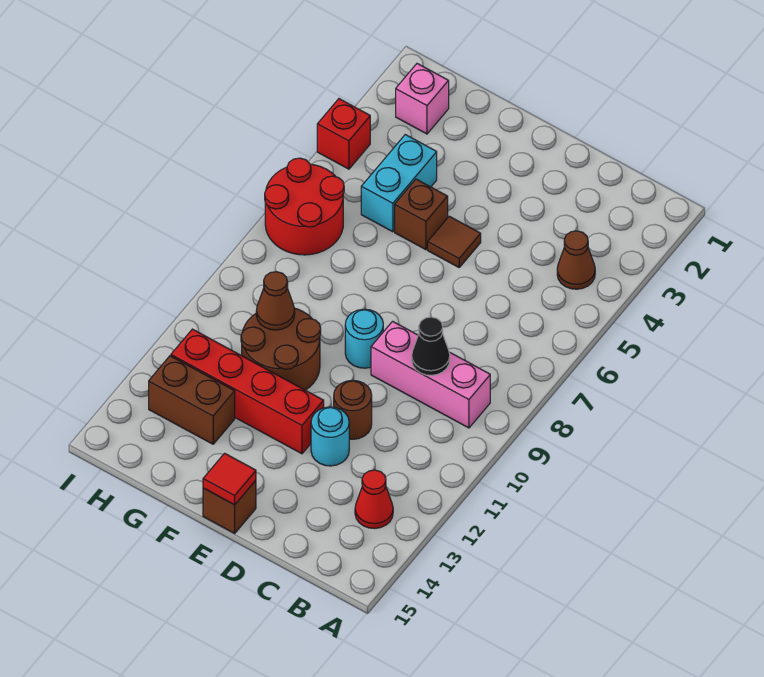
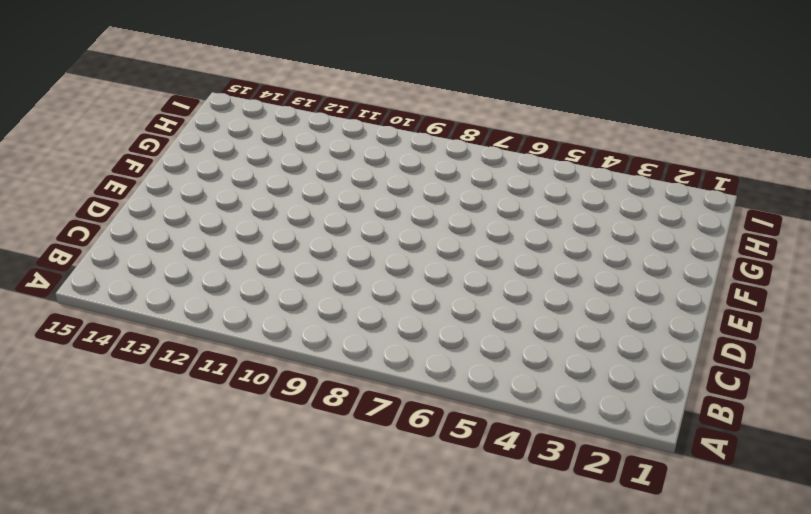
none -> brown cone B4 level 1
none -> pink brick B9:D9 level 1
none -> red cone B13 level 1

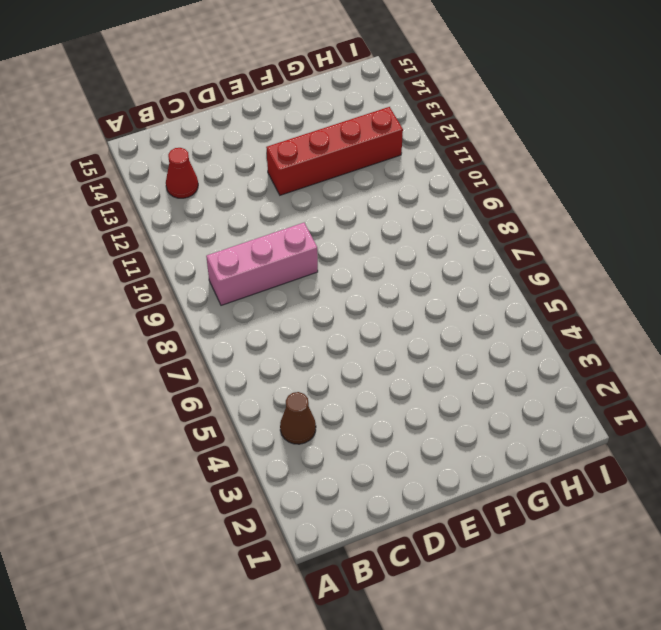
none -> brown round brick D11 level 1
none -> cyan round brick D12 level 1
none -> brown tile E5 level 1

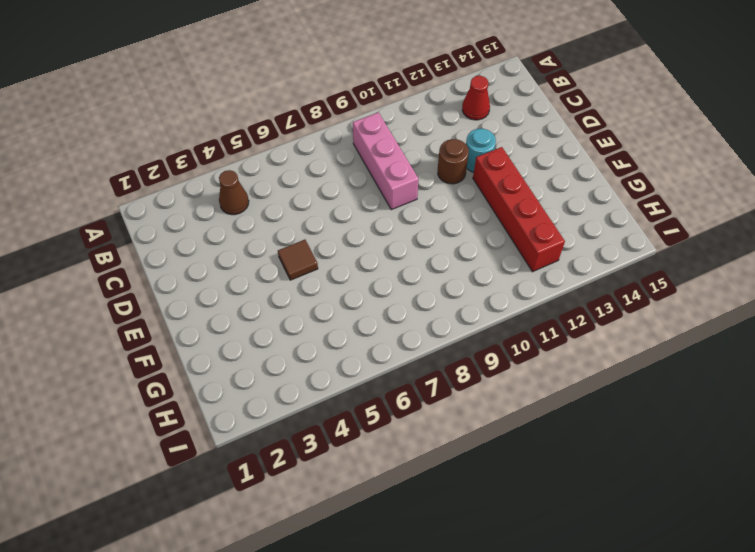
none -> cyan round brick E9 level 1
none -> brown brick E15 level 1
none -> brown brick F5 level 1

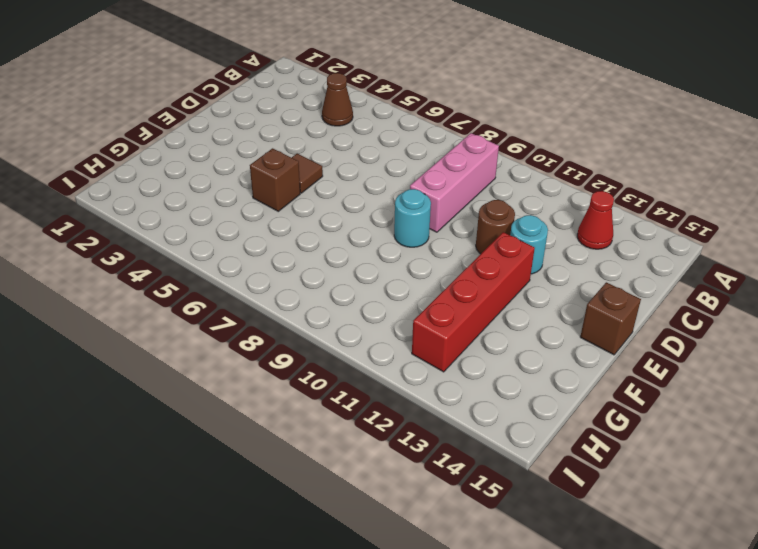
none -> brown round brick F10:G11 level 1
none -> cyan brick G4:G5 level 1
none -> brown brick G13:H13 level 1

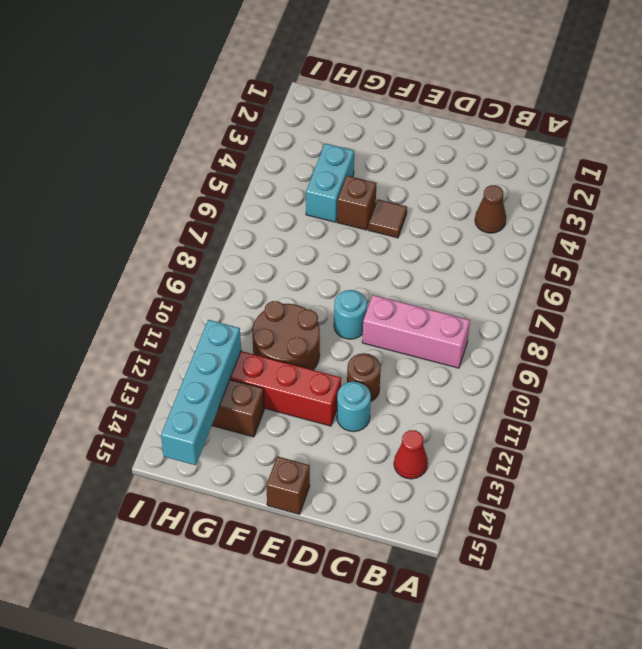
cyan brick H12:H15 level 2 -> none
none -> pink brick H2 level 1
none -> red round brick H6:I7 level 1
none -> red brick I4 level 1

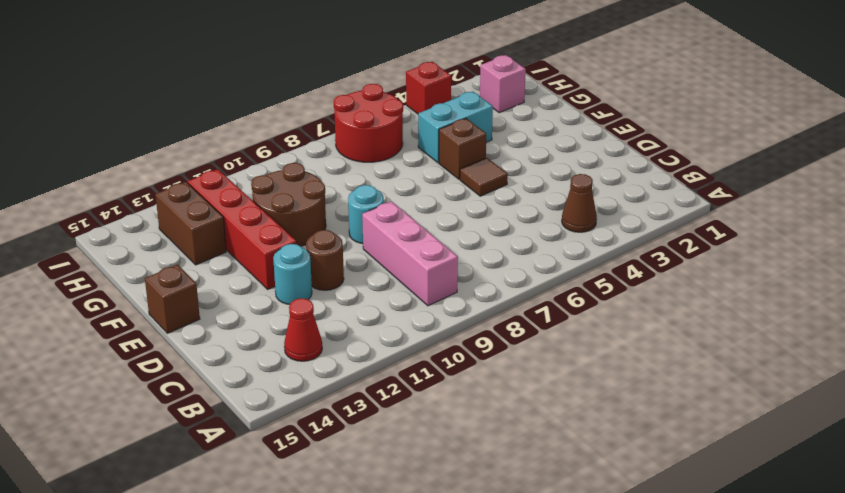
none -> black cone C9 level 2
none -> red tile E15 level 2
none -> brown cone G10 level 2

